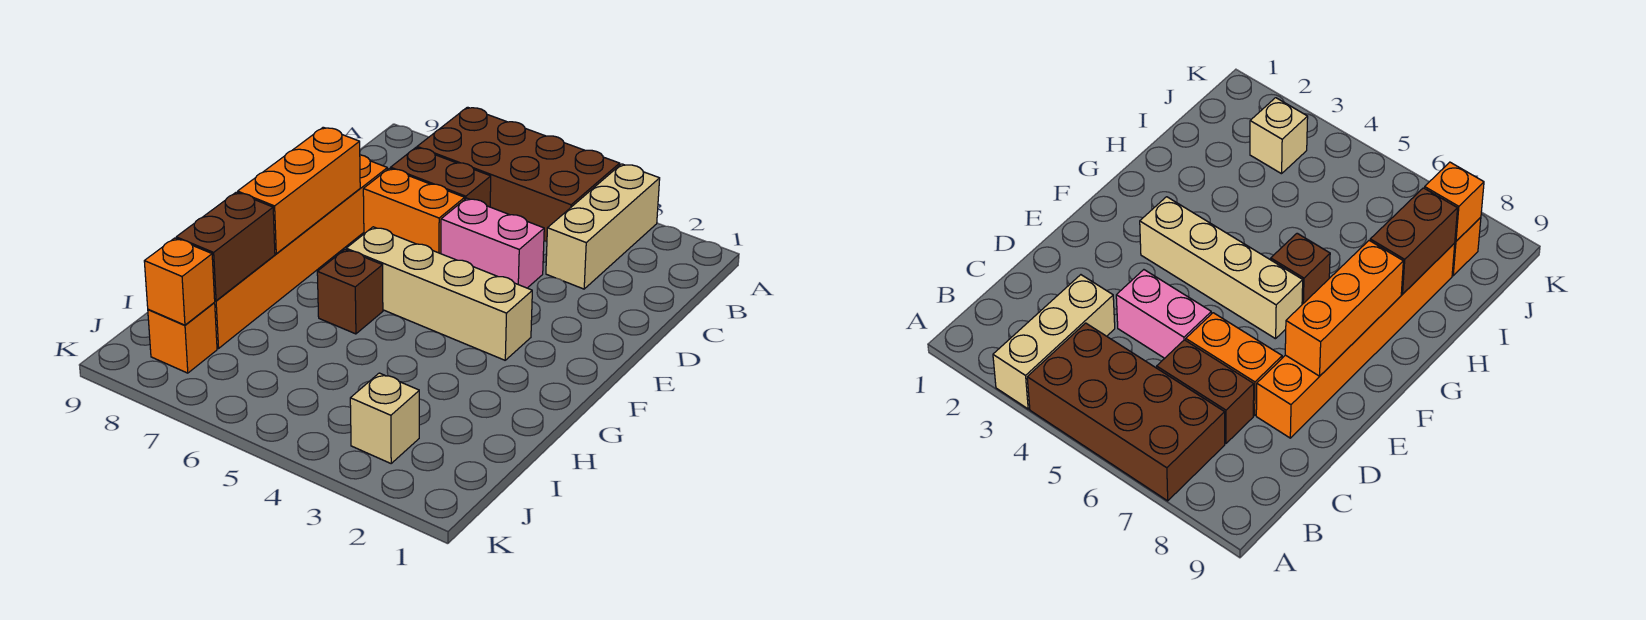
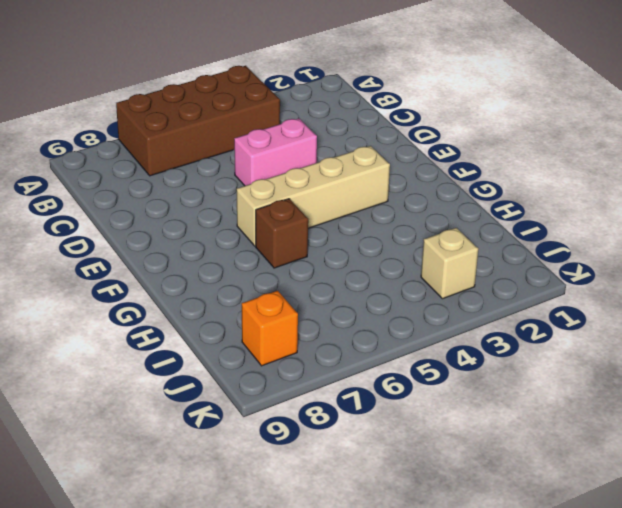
none -> tan brick A3:C3 level 1
none -> brown brick C6:C7 level 1
none -> orange brick D6:D7 level 1

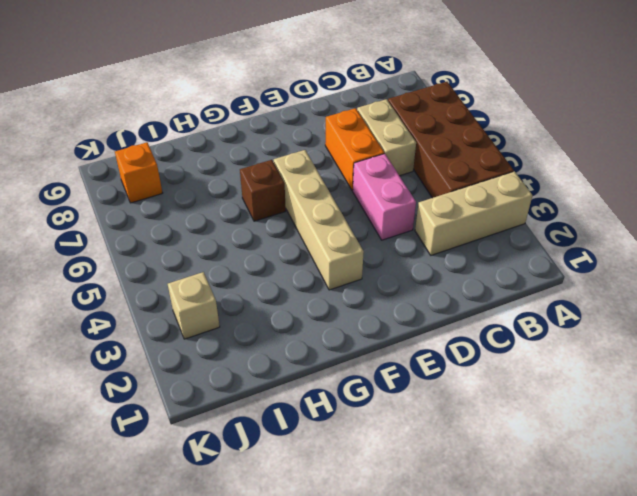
tan brick C6:C7 level 1 -> brown brick C6:C7 level 1
none -> orange brick D8:I8 level 1
none -> orange brick E8:G8 level 2
none -> brown brick H8:I8 level 2

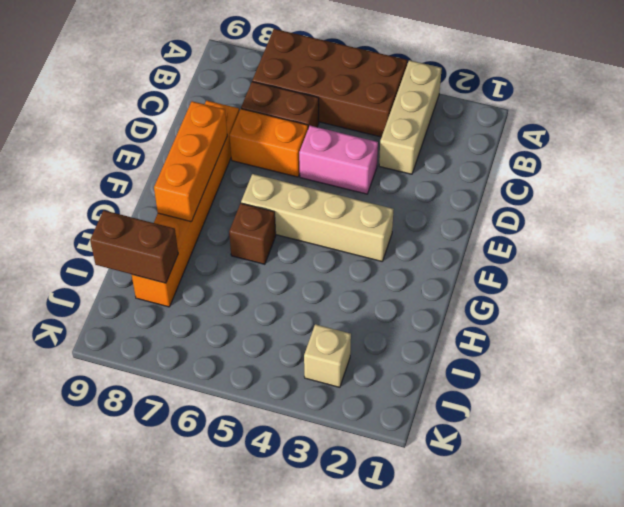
brown brick I8:I9 level 2 -> brown brick H8:I8 level 2
none -> orange brick J8 level 1
none -> orange brick J8 level 2

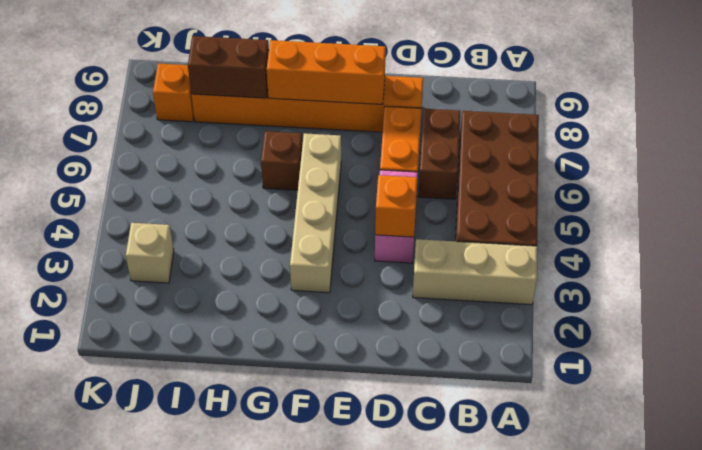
orange brick D4 level 2 -> orange brick J8 level 2

